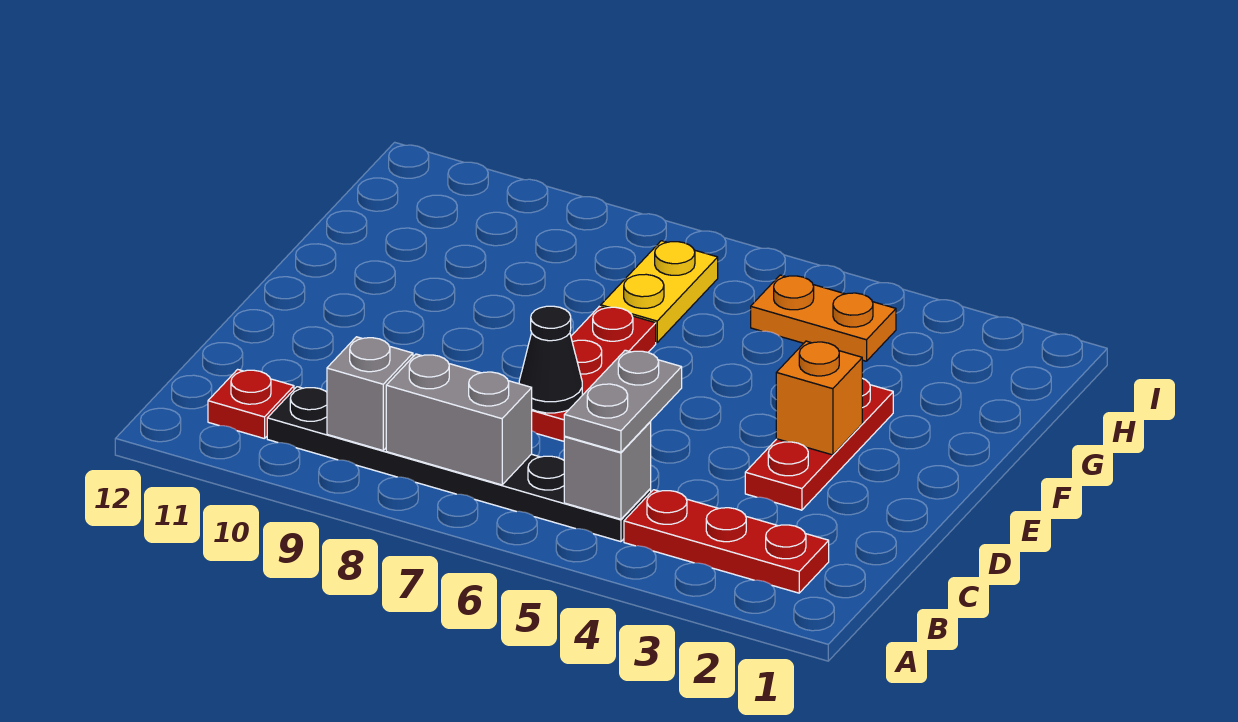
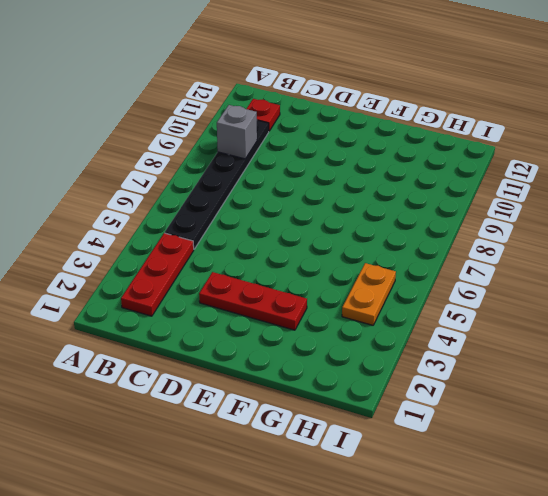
none -> red plate D7:F7 level 1
none -> yellow plate G7:H7 level 1
none -> grey brick B5 level 2

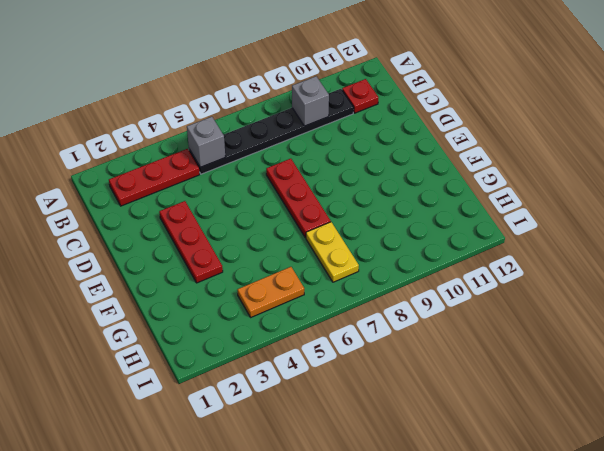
none -> grey brick B7:B8 level 2
none -> black cone D7 level 2
none -> orange brick E3 level 2

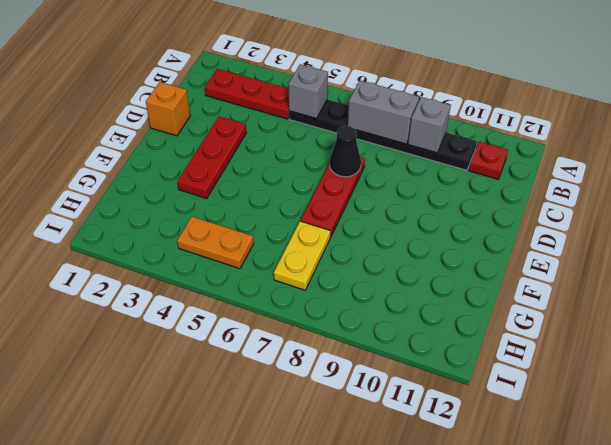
orange brick D1 level 1 -> orange brick E3 level 2
none -> grey plate B5:C5 level 3

